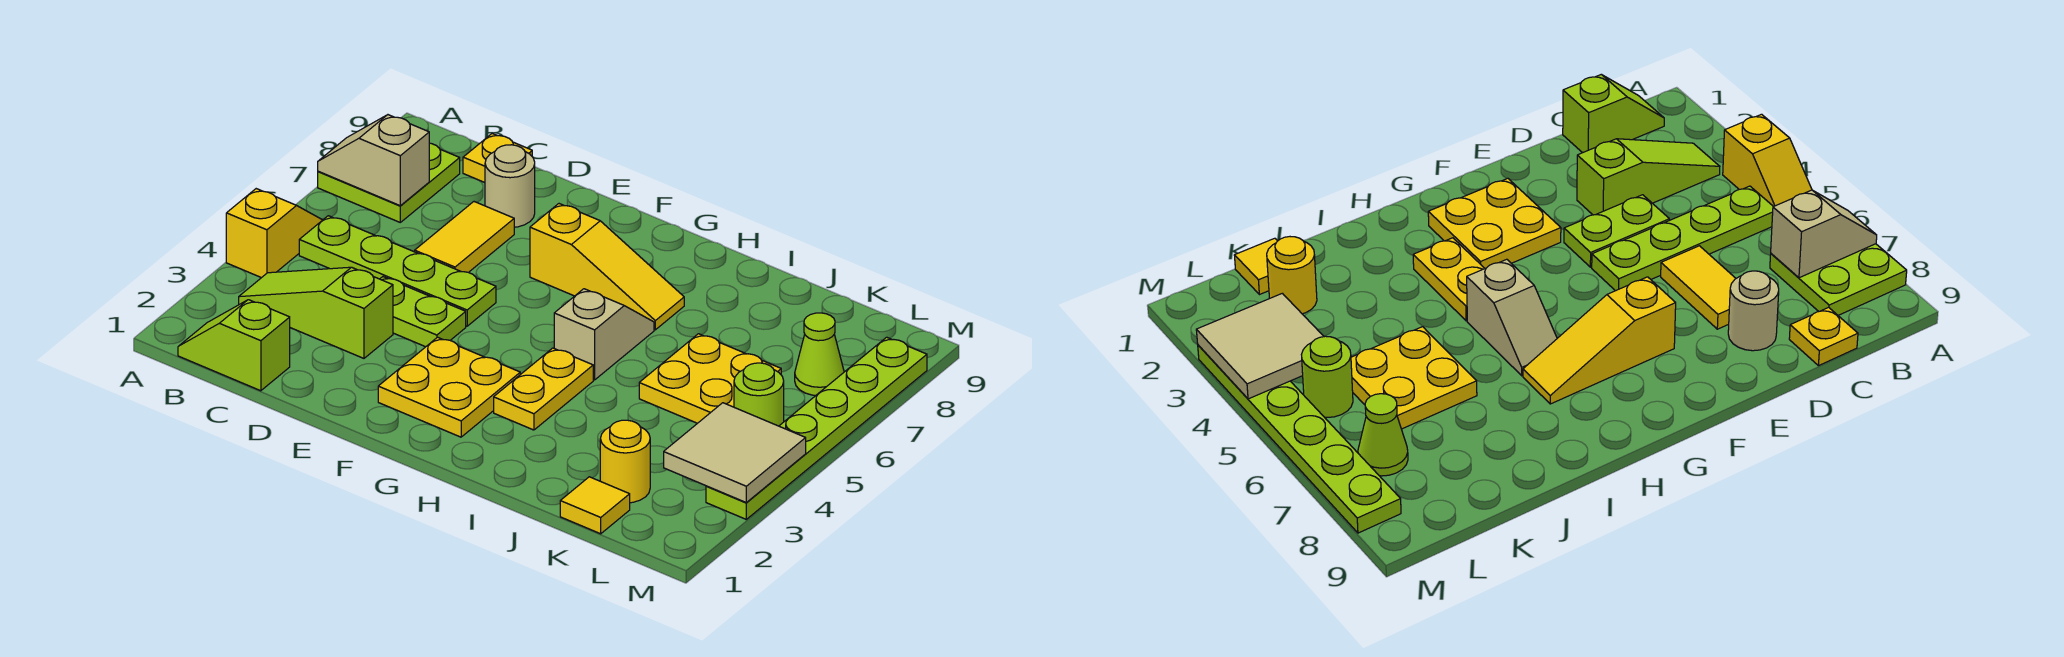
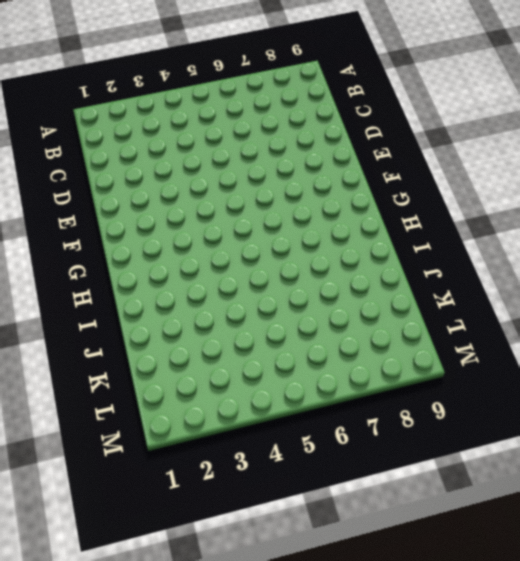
none -> yellow slope A4:A5 level 1 top 4
none -> lime plate A7:B8 level 1
none -> lime slope B1:C1 level 1 top C

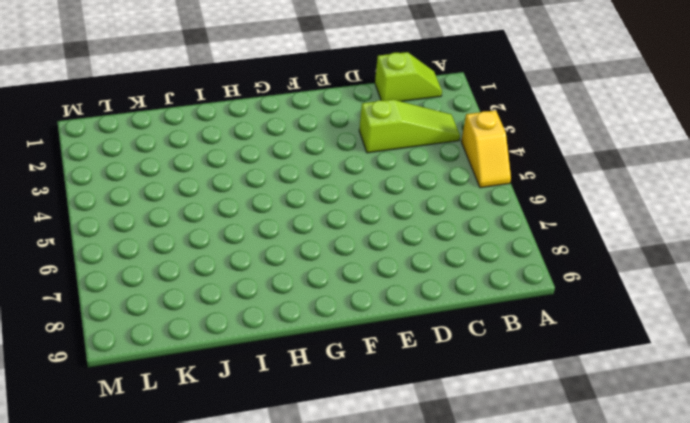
none -> lime plate A7:B8 level 1
none -> lime plate B5:E5 level 1
none -> yellow plate C9 level 1

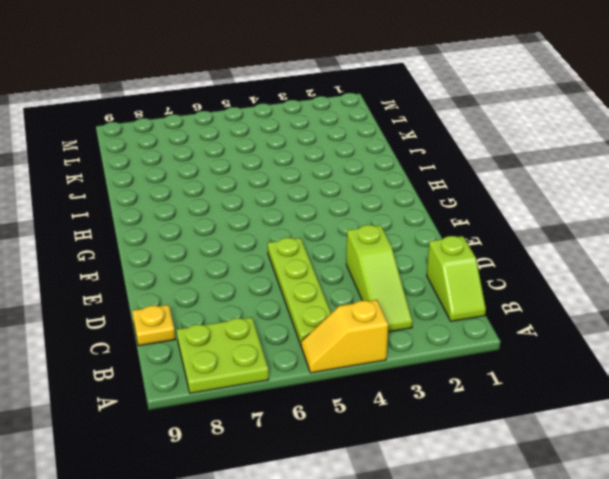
none -> lime plate D4:E4 level 1
none -> yellow tile D6:D7 level 1
none -> tan round brick D8 level 1

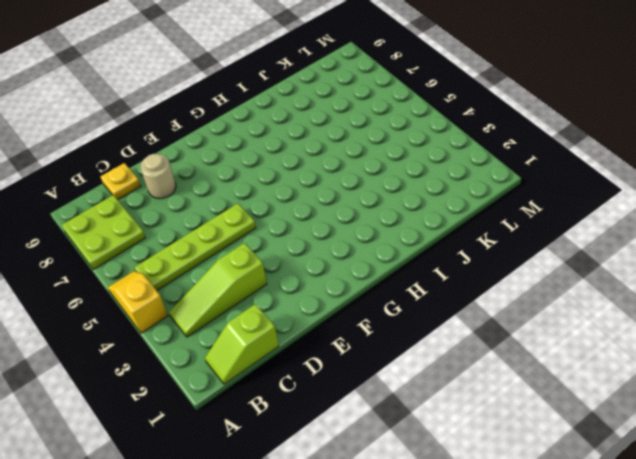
none -> lime plate D4:E4 level 1
none -> yellow tile D6:D7 level 1
none -> yellow plate F2:G3 level 1

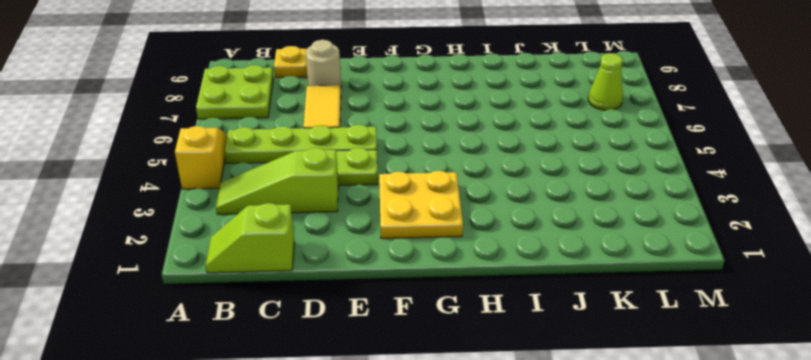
none -> yellow slope F7:H7 level 1 top F
none -> yellow plate H3:H4 level 1
none -> tan slope H5:H6 level 1 top 5

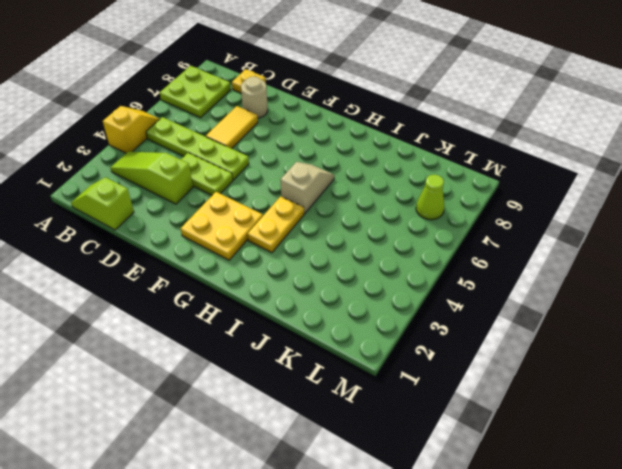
none -> yellow slope F7:H7 level 1 top F
none -> yellow plate J5:K6 level 1
none -> yellow tile K1 level 1

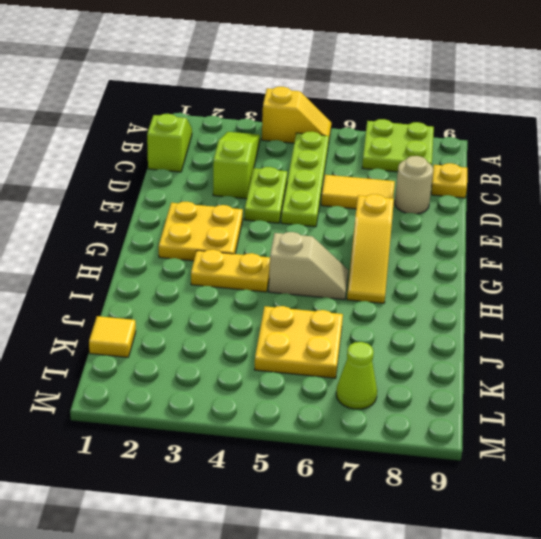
none -> yellow round brick K2 level 1
none -> lime round brick L5 level 1
none -> lime plate M3:M8 level 1

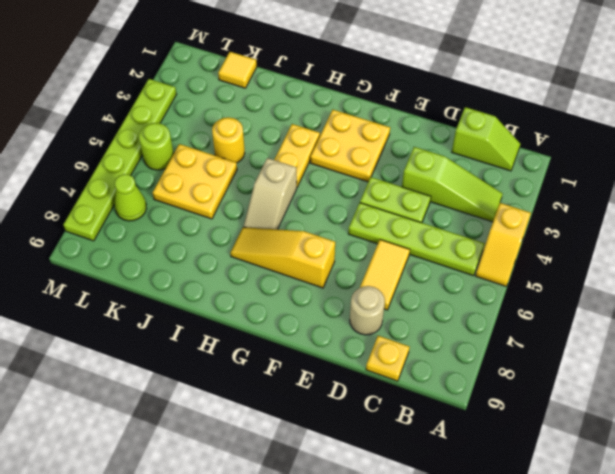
yellow round brick J4 level 1 -> yellow round brick K2 level 1
none -> lime plate A7:B8 level 1
none -> tan slope A7:B7 level 2 top B
none -> tan tile L3:M4 level 2

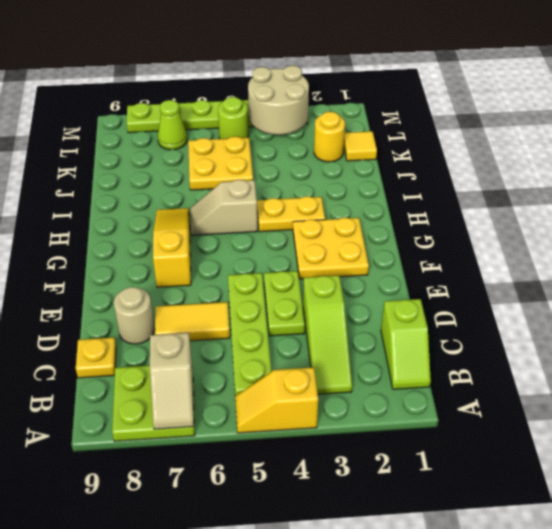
tan round brick L3:M4 level 2 -> tan tile L3:M4 level 2

